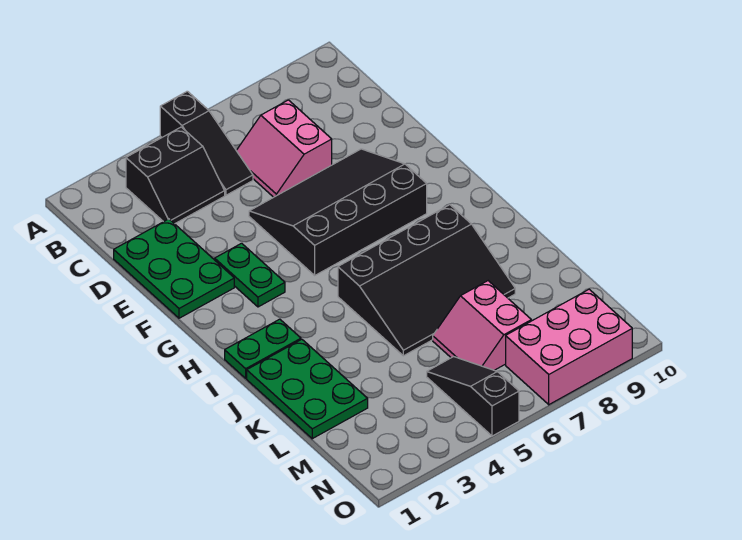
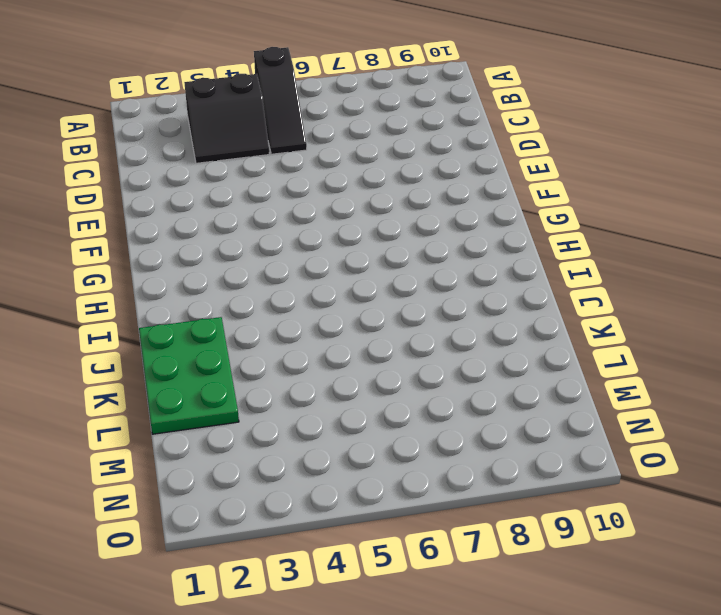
none -> pink slope C6:D7 level 1 top 7
none -> green plate D1:F2 level 1
none -> black slope E5:G8 level 1 top G

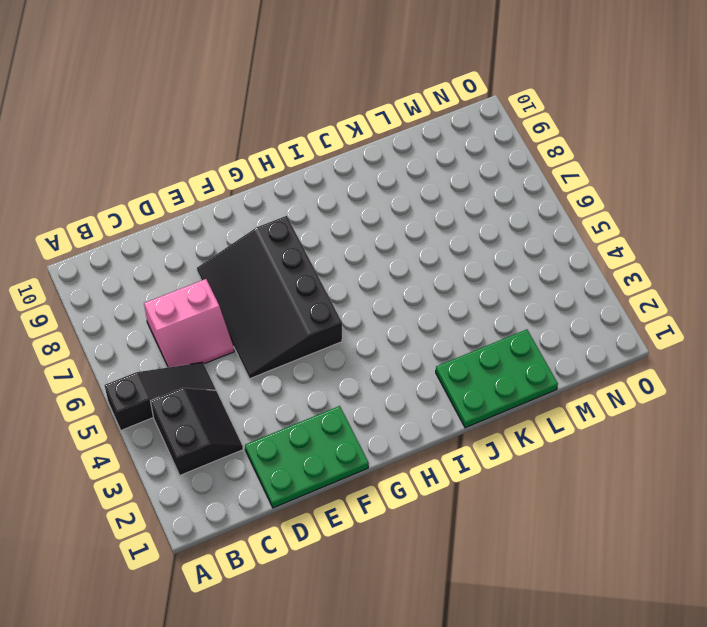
none -> green plate F3:G3 level 1
none -> green plate I1:I2 level 1
none -> black slope I5:K8 level 1 top I

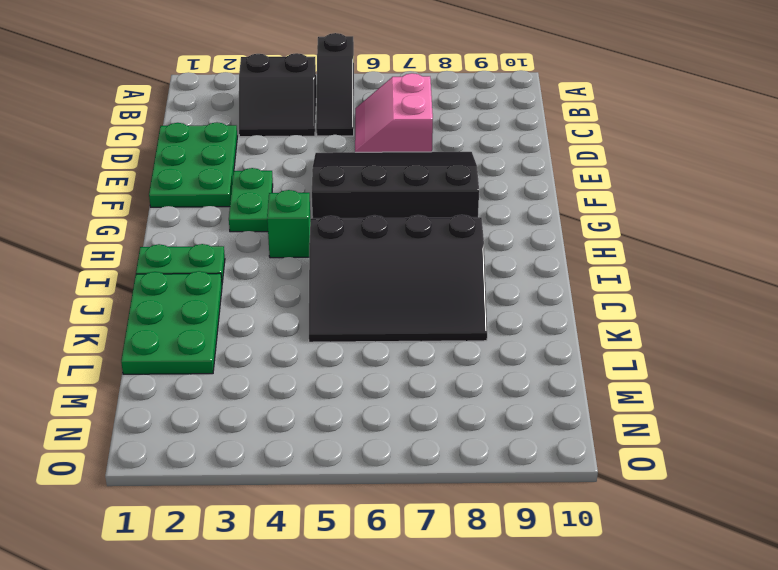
green brick H4 level 1 -> none
none -> pink slope L6:M7 level 1 top 7
none -> black slope M5:O5 level 1 top O
none -> pink brick N7:O9 level 1

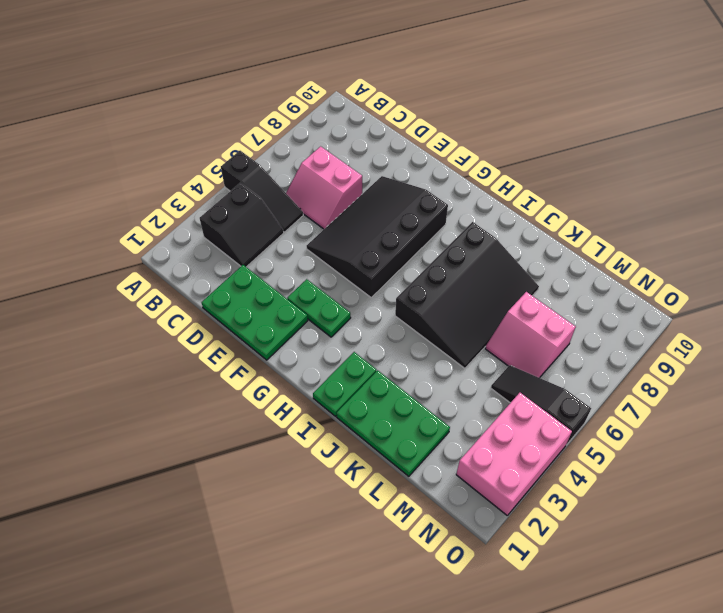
pink brick N2:O4 level 1 -> pink brick N7:O9 level 1

